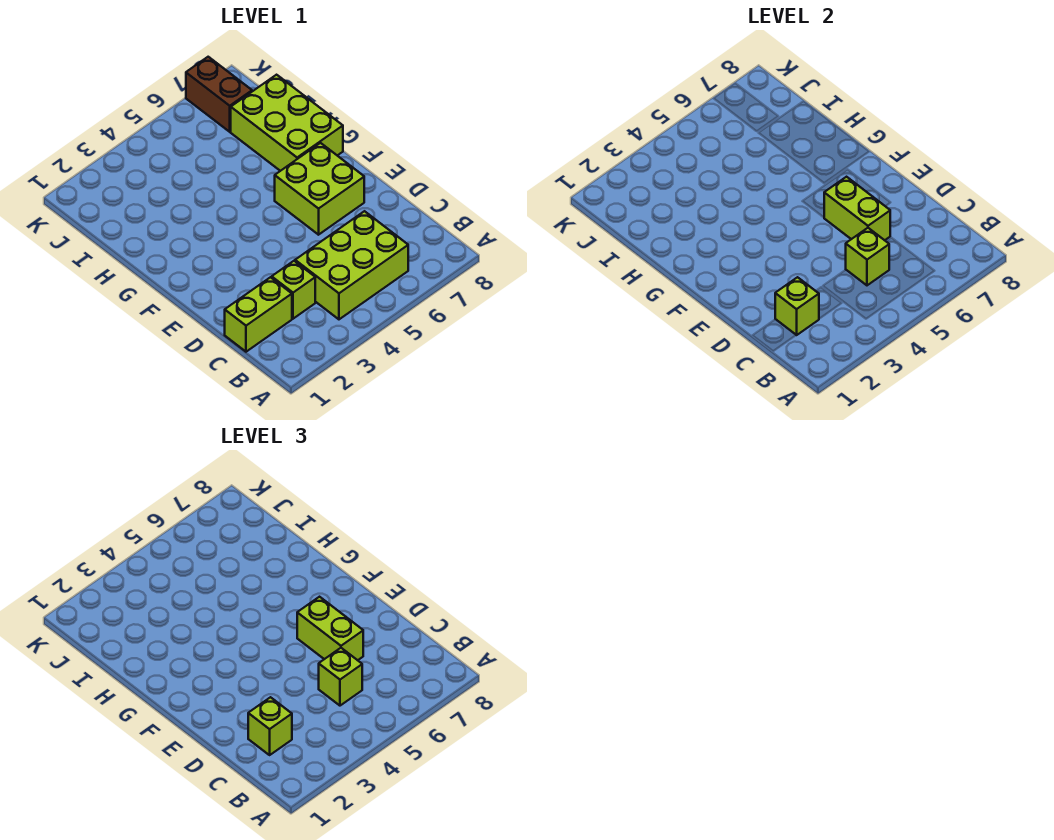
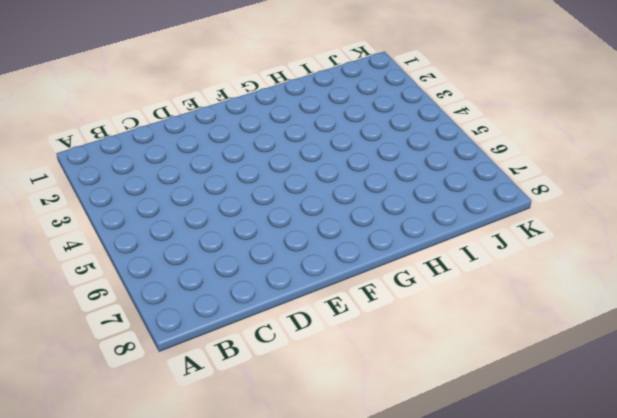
none -> lime brick B4:C6 level 1
none -> lime brick C1:C2 level 1
none -> lime brick C3 level 1

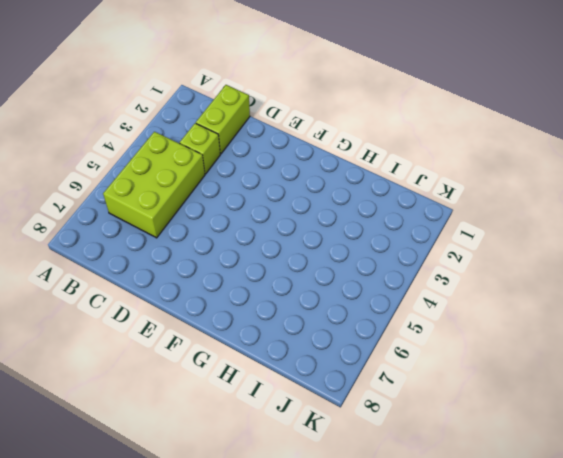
none -> lime brick E6:F7 level 1
none -> lime brick G7:I8 level 1
none -> brown brick J7:K7 level 1

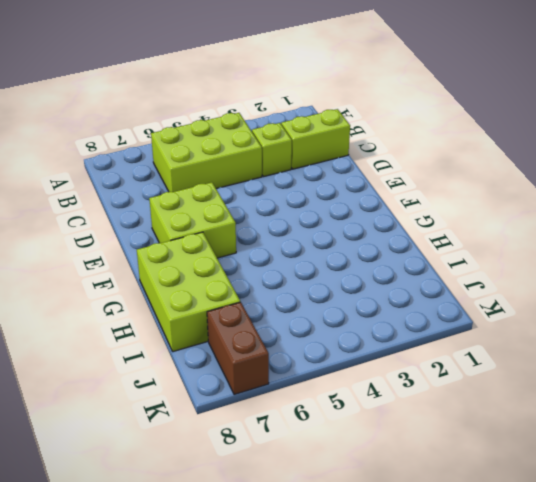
none -> lime brick C2 level 2
none -> lime brick C5 level 2
none -> lime brick D6:E6 level 2

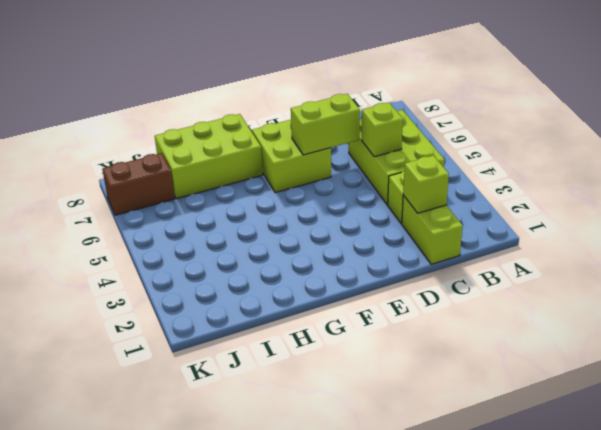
none -> lime brick C2 level 3
none -> lime brick C5 level 3
none -> lime brick D6:E6 level 3

